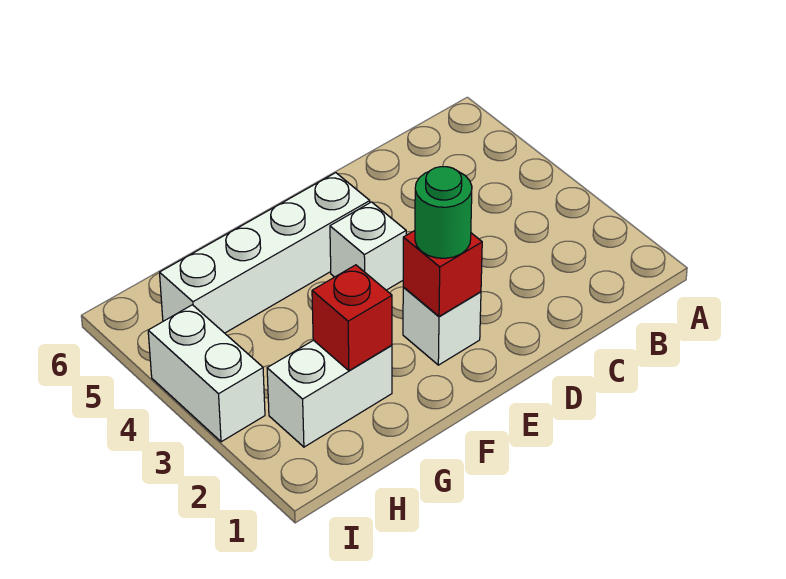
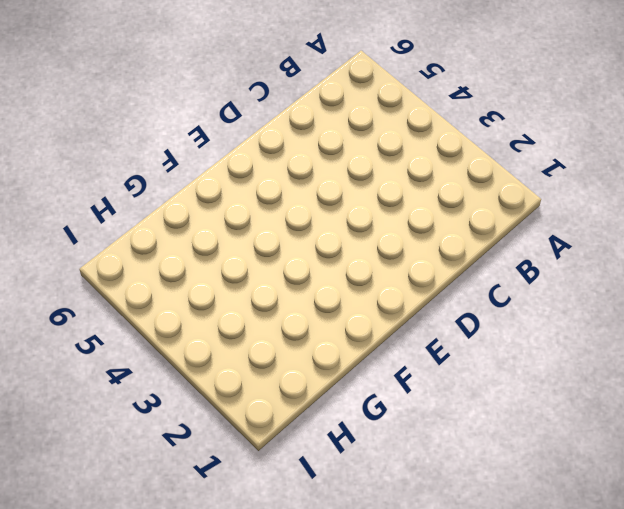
none -> white brick E2 level 1
none -> white brick E4 level 1

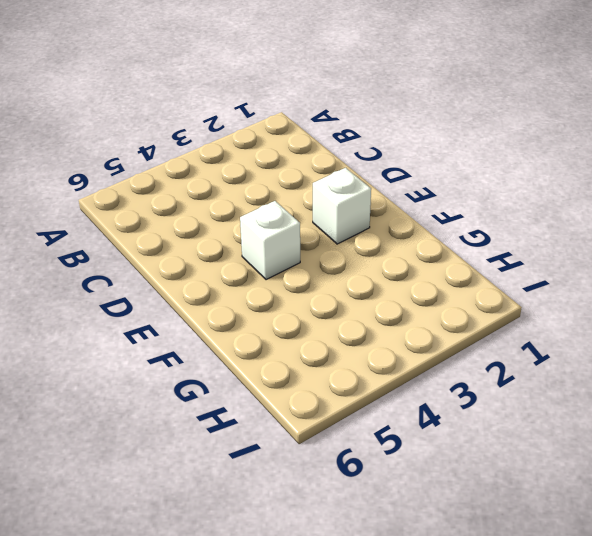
none -> white brick E5:H5 level 1
none -> white brick G2:H2 level 1

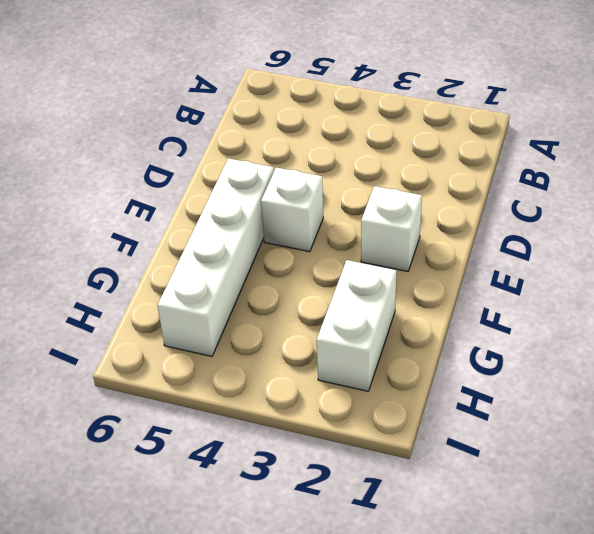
none -> white brick I3:I4 level 1
none -> red brick E2 level 2

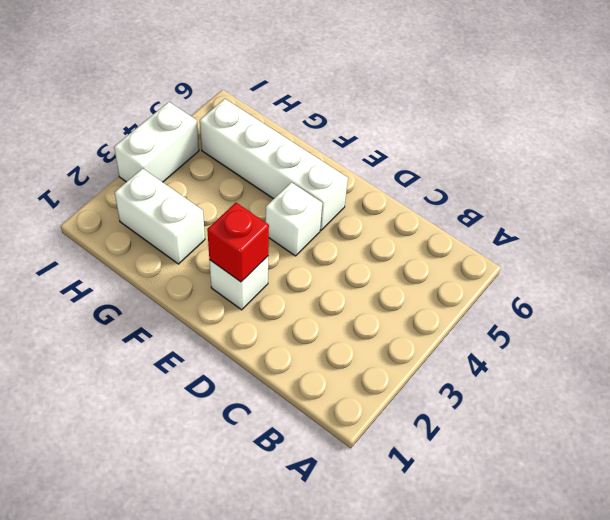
none -> red brick G2 level 2
none -> green round brick E2 level 3

